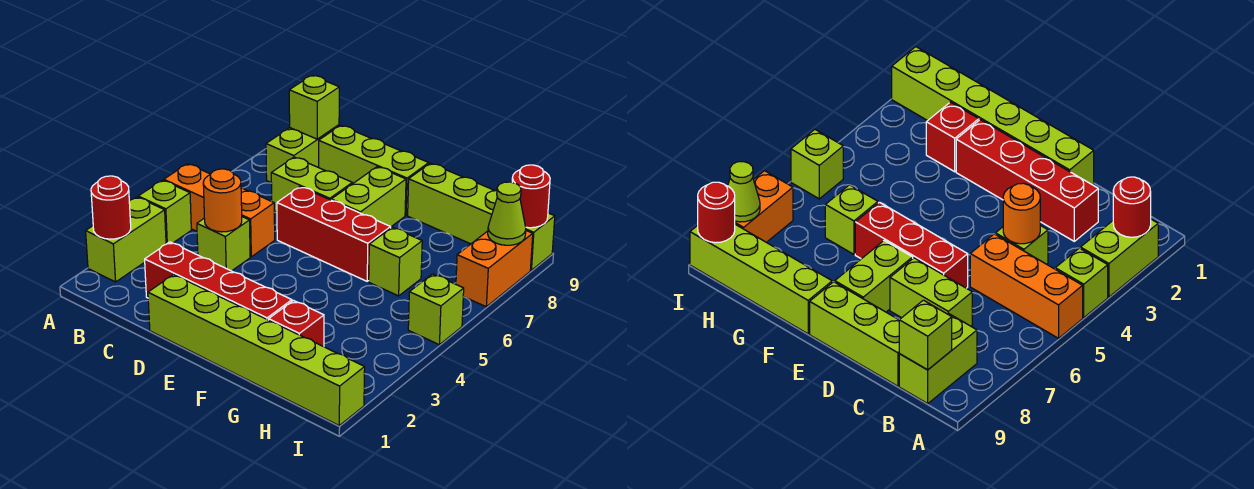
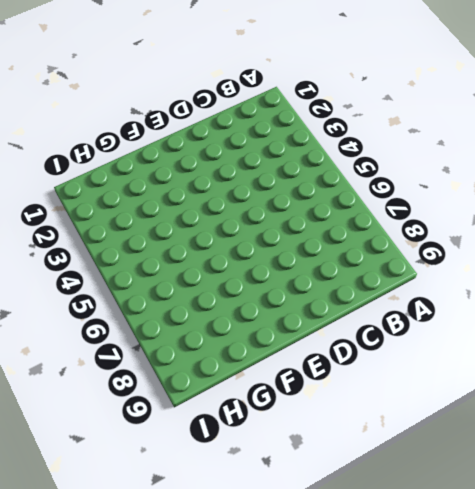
none -> lime brick A2:A3 level 1
none -> lime brick A4 level 1
none -> orange brick A5:C5 level 1

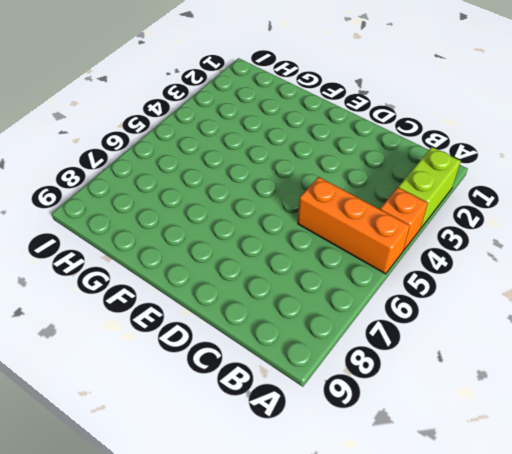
orange brick A4 level 1 -> lime brick A4 level 1
none -> lime brick B8:B9 level 1
none -> red brick C2:F2 level 1
none -> lime brick C4 level 1

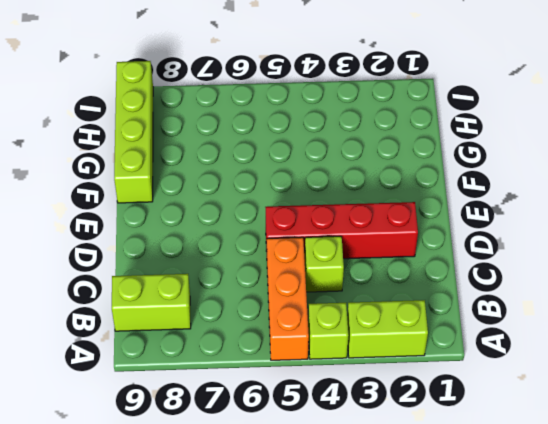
red brick D2:D5 level 1 -> red brick C2:F2 level 1
none -> lime brick C7:D7 level 1
none -> lime brick C9:E9 level 1
none -> lime brick D1:I1 level 1

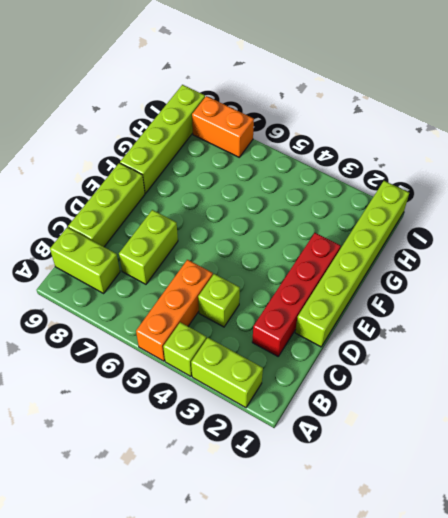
none -> red brick D6:F6 level 1
none -> lime brick E7:E8 level 1
none -> red brick G2 level 1

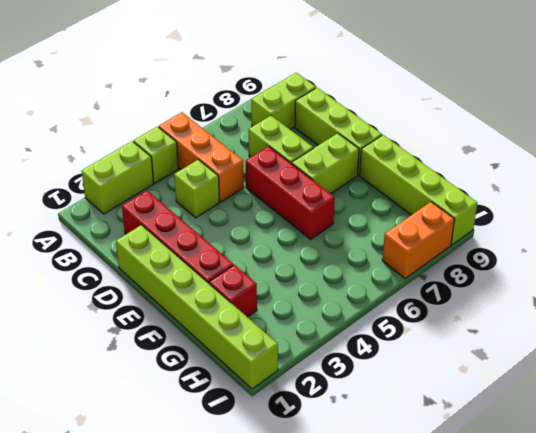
none -> lime brick G6 level 1
none -> lime brick I5 level 1
none -> red round brick A2 level 2

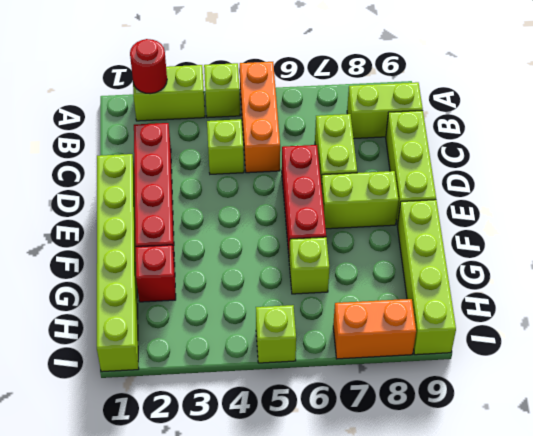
none -> lime brick B9 level 2
none -> orange round brick C4 level 2
none -> lime cone I8 level 2

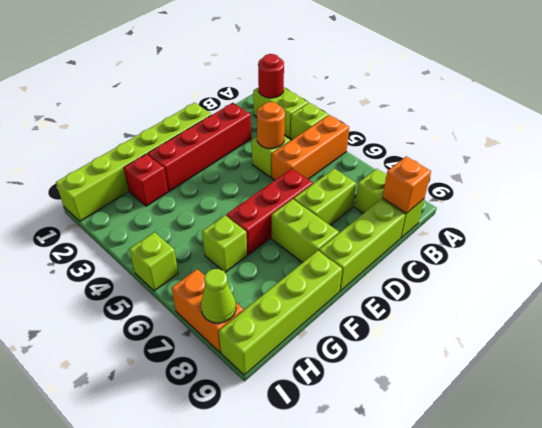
orange brick B9 level 2 -> lime brick B9 level 2
none -> red round brick I9 level 2

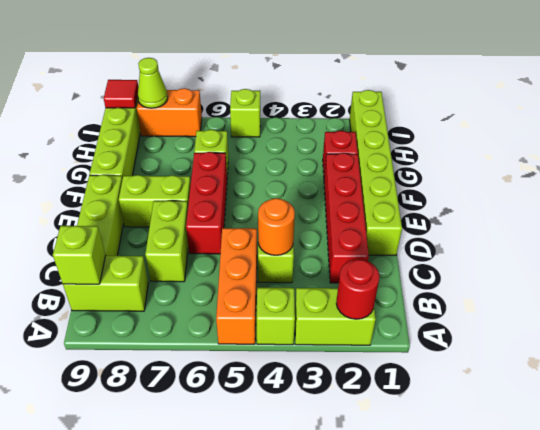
red tile I9 level 2 -> red round brick I9 level 2

